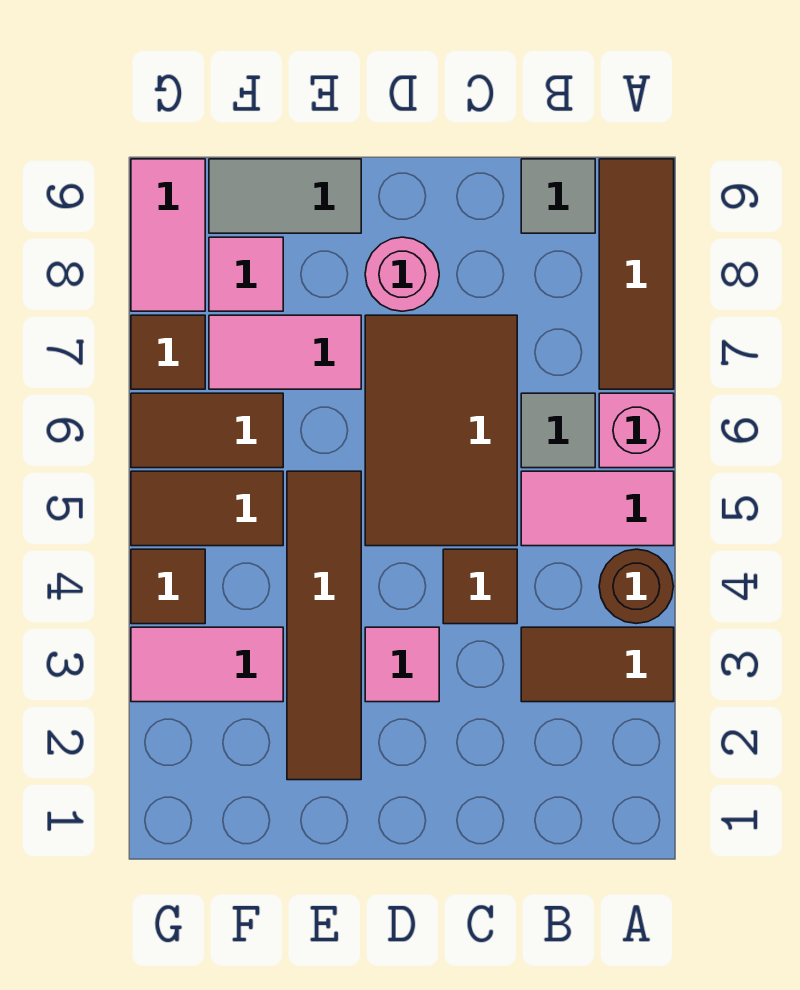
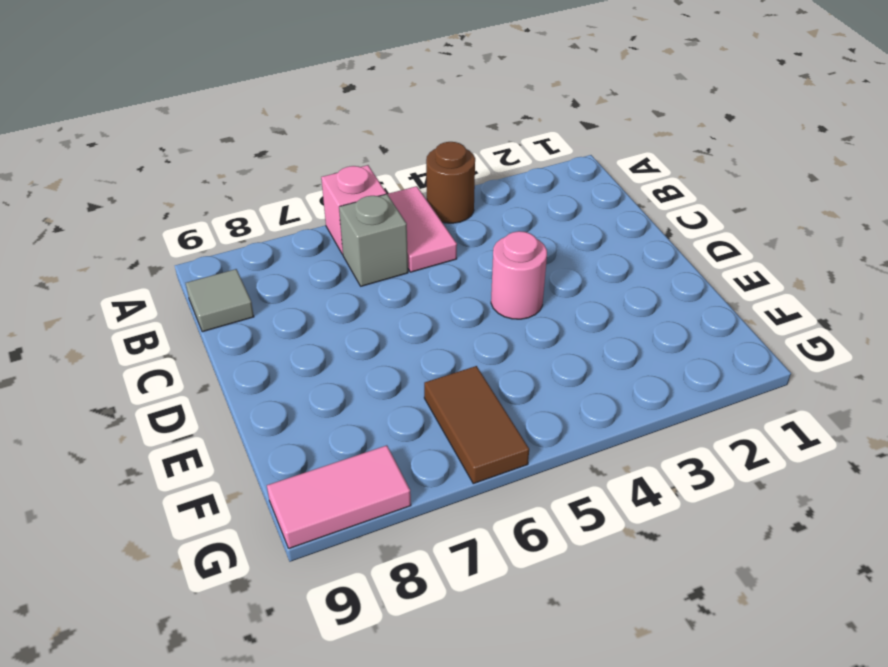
grey brick B6 level 1 -> grey tile B6 level 1
pink round brick D4 level 1 -> pink round brick D8 level 1
none -> brown tile A3:B3 level 1
none -> brown tile A7:A9 level 1
none -> brown tile C4 level 1

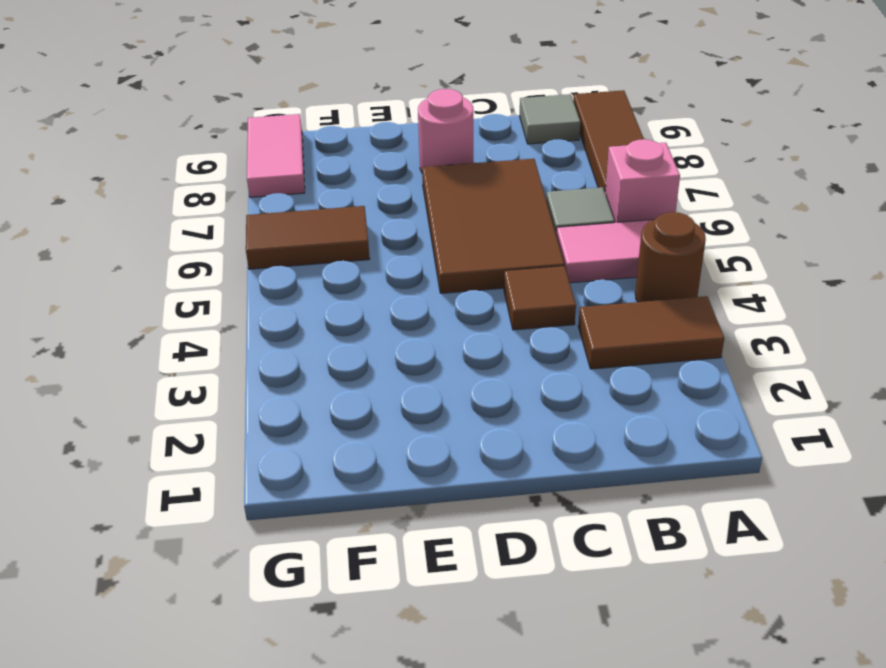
none -> pink tile D3 level 1
none -> brown tile E2:E5 level 1
none -> pink tile E7:F7 level 1

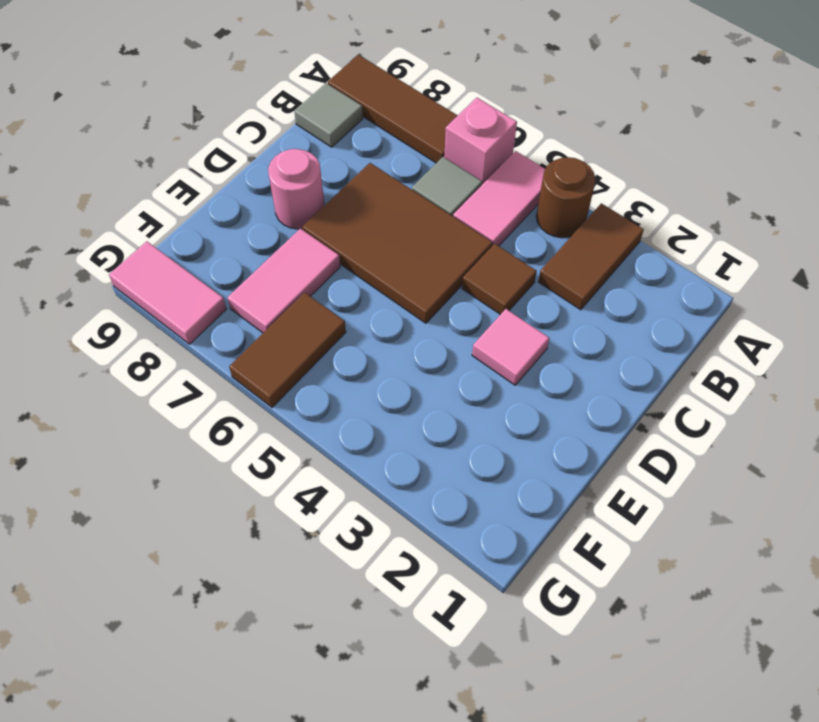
none -> brown tile E2:E5 level 1
none -> grey tile E9:F9 level 1
none -> pink tile F3:G3 level 1

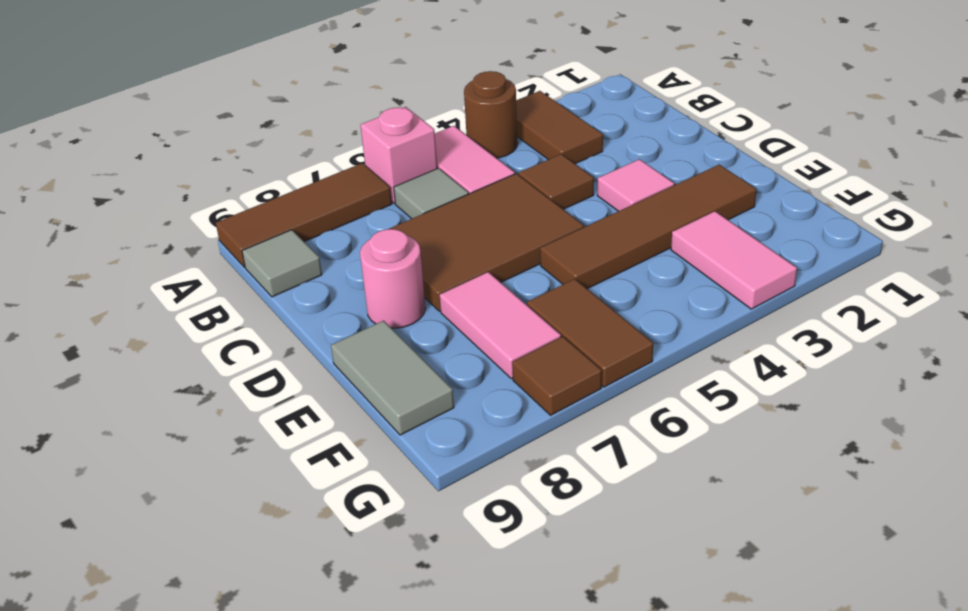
none -> brown tile F5:G5 level 1
none -> pink tile F8 level 1
none -> brown tile G4 level 1

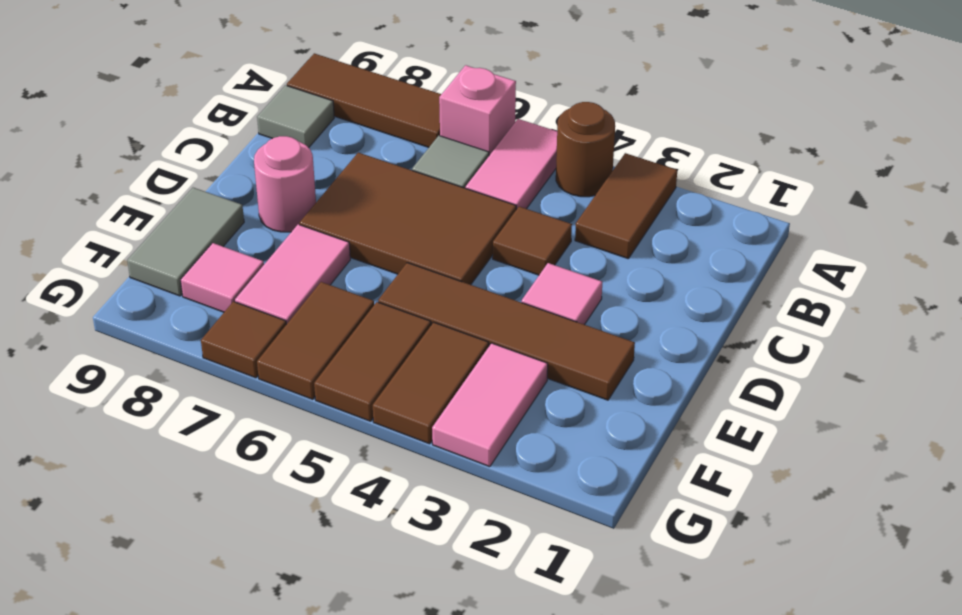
brown tile F4:G4 level 1 -> brown tile G4 level 1
none -> pink tile G8:G9 level 1

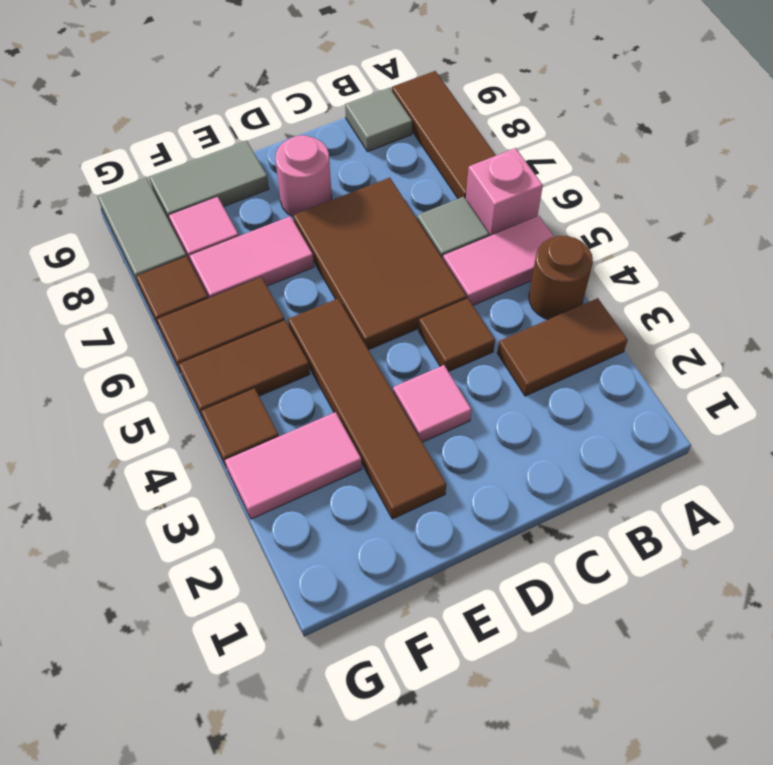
grey tile G8:G9 level 1 -> pink tile G8:G9 level 1

